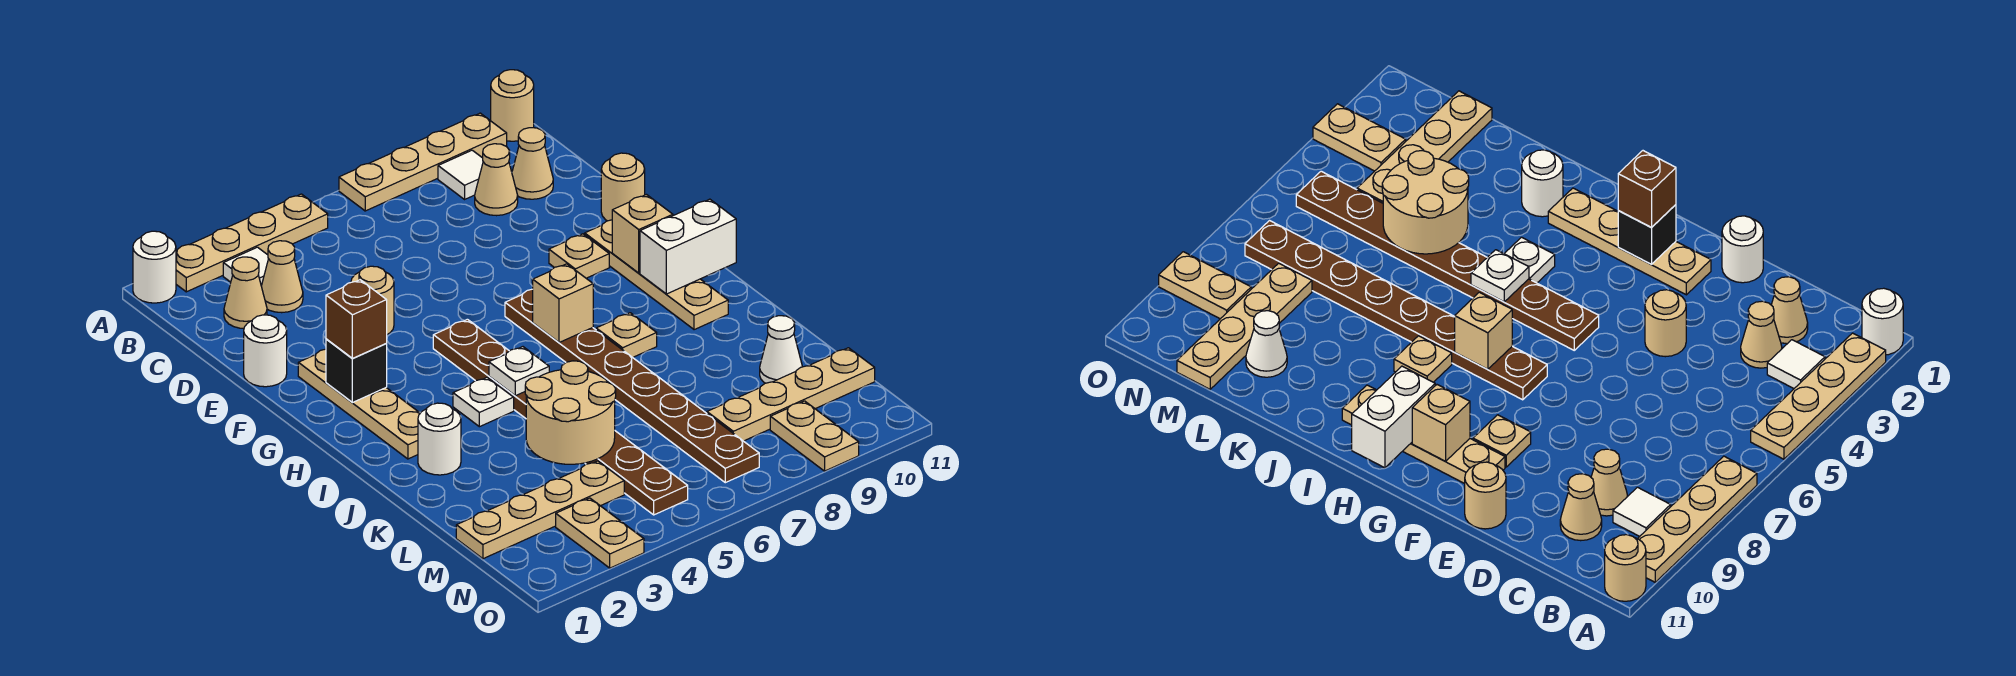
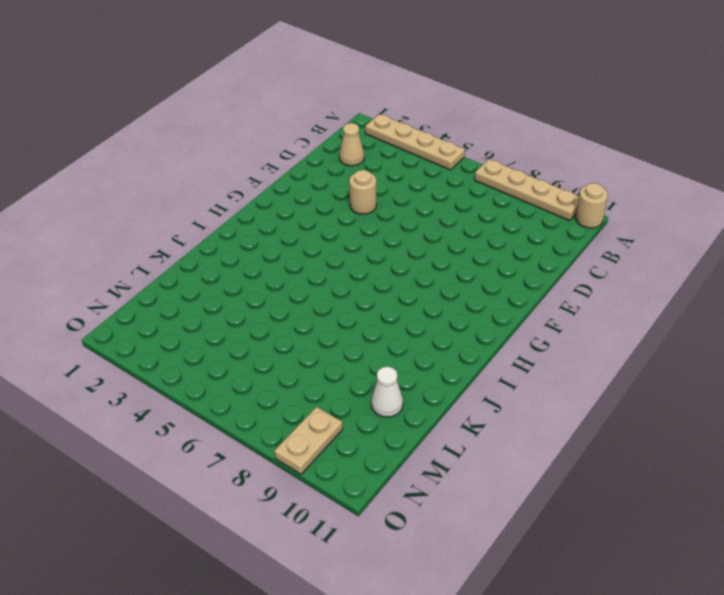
none -> white round brick A1 level 1
none -> white tile B3 level 1
none -> white tile B9 level 1
none -> tan cone C3 level 1

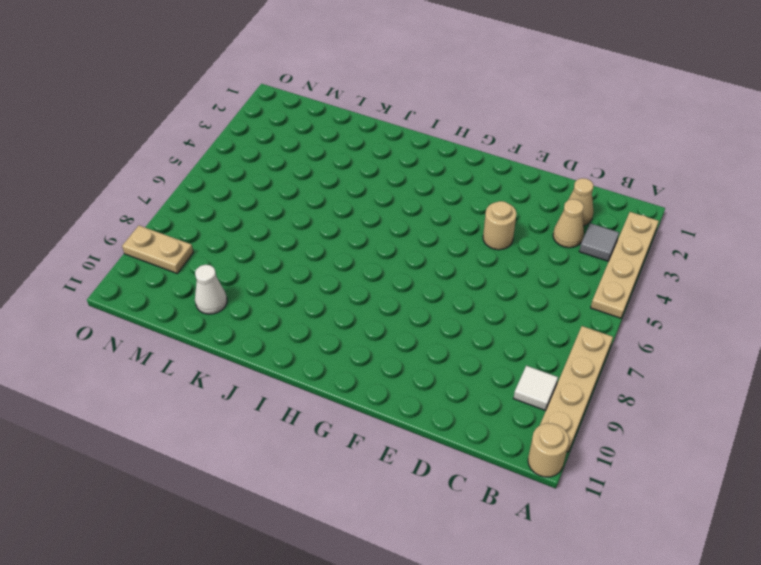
grey tile B3 level 1 -> white tile B3 level 1
none -> white round brick A1 level 1
none -> tan cone C9 level 1
none -> tan cone C10 level 1
none -> white round brick E1 level 1

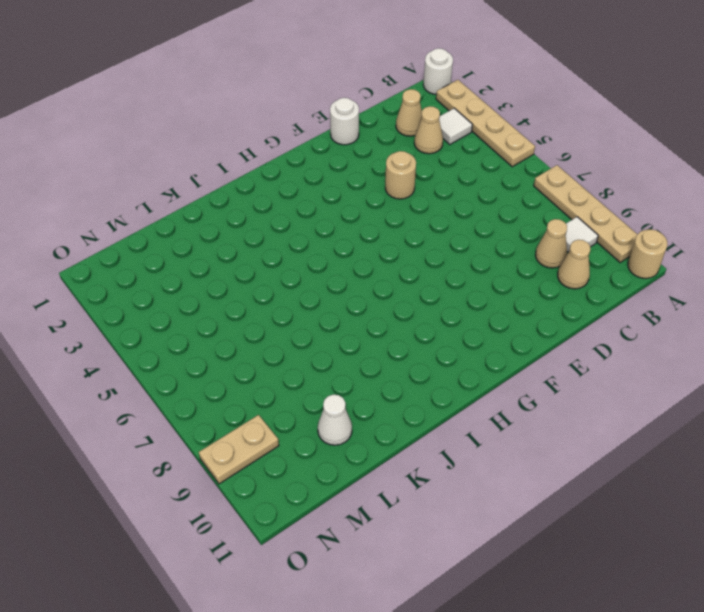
none -> tan round brick E11 level 1
none -> tan plate F2:I2 level 1
none -> tan plate F9 level 1
none -> tan plate F10:I10 level 1

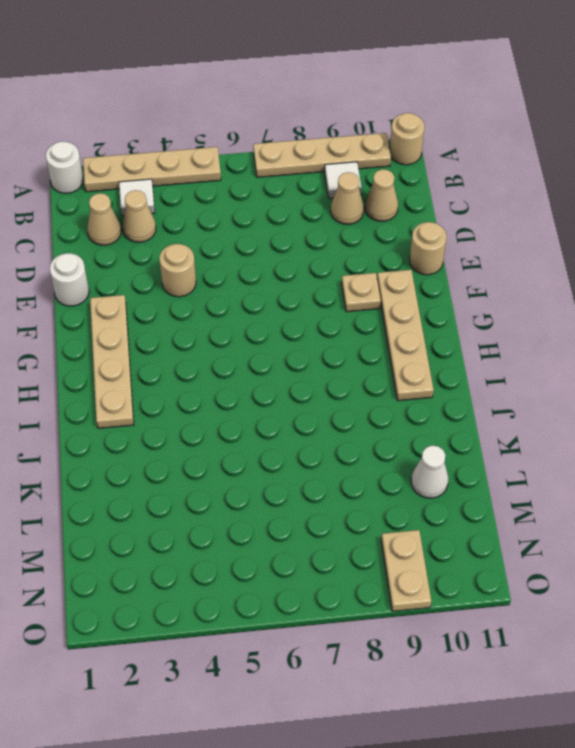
none -> brown plate G5:N5 level 1
none -> brown plate G7:N7 level 1
none -> white plate I4 level 1
none -> tan plate I8 level 1

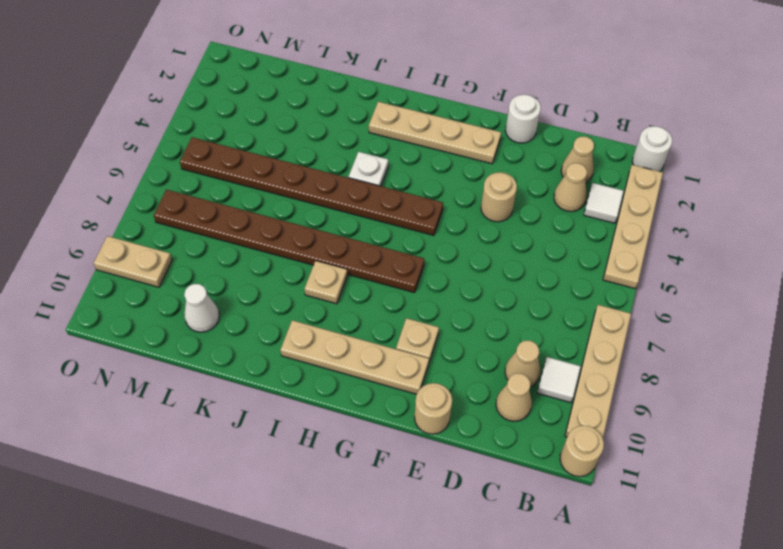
none -> white round brick J2 level 1
none -> tan plate M1:M4 level 1
none -> tan plate M8:M11 level 1
none -> tan plate N3:O3 level 1

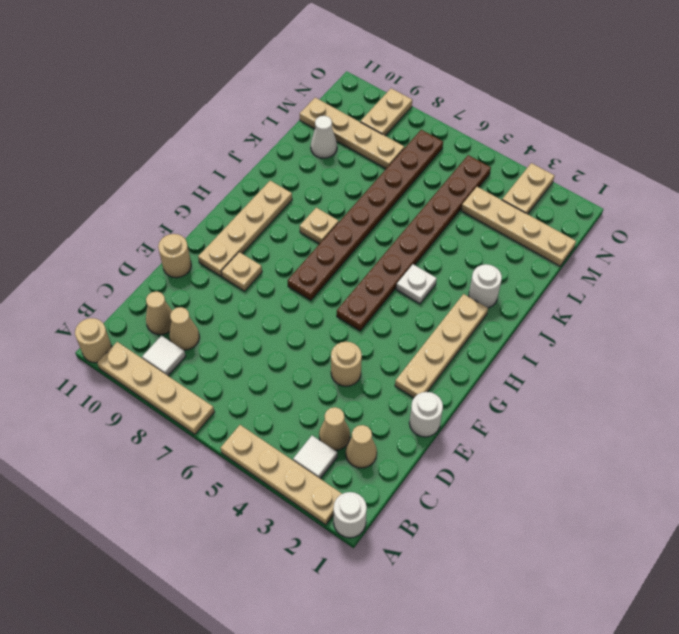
none -> black brick G2 level 2
none -> tan brick G10 level 2
none -> tan brick H7 level 2
none -> white brick H10:H11 level 2

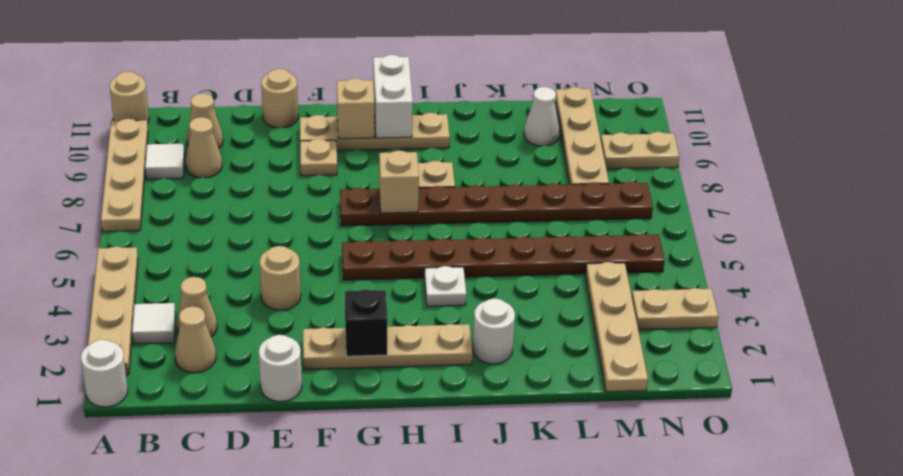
none -> white plate I5 level 2
none -> tan round brick K4:L5 level 2
none -> brown brick G2 level 3

